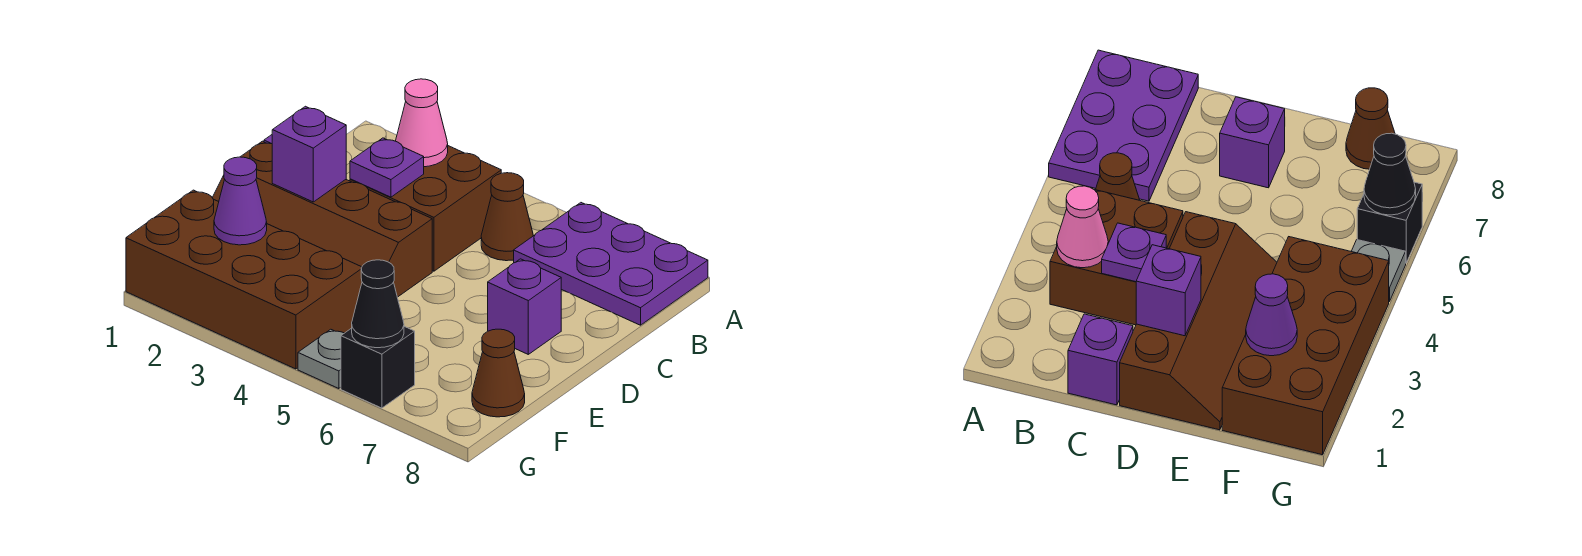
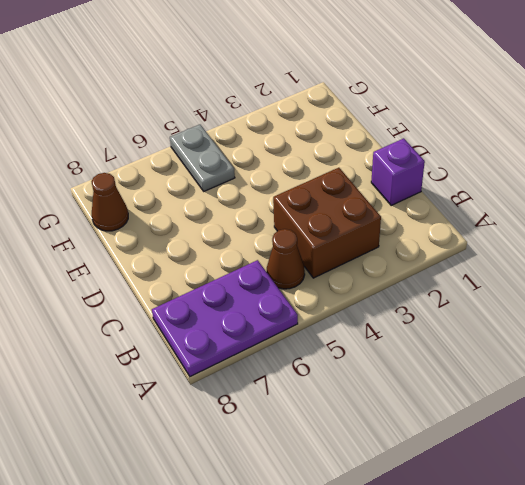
grey plate F5:G5 level 1 -> grey plate G5 level 1
none -> brown slope D1:E4 level 1 top D
none -> purple brick D7 level 1
none -> brown brick F1:G4 level 1

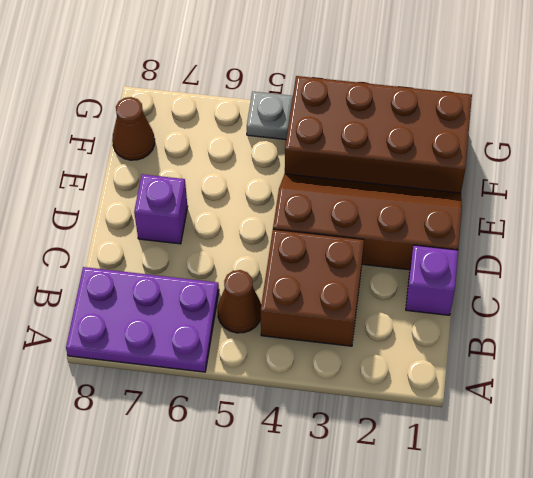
none -> black brick G6 level 1
none -> pink cone B3 level 2
none -> purple plate C3 level 2

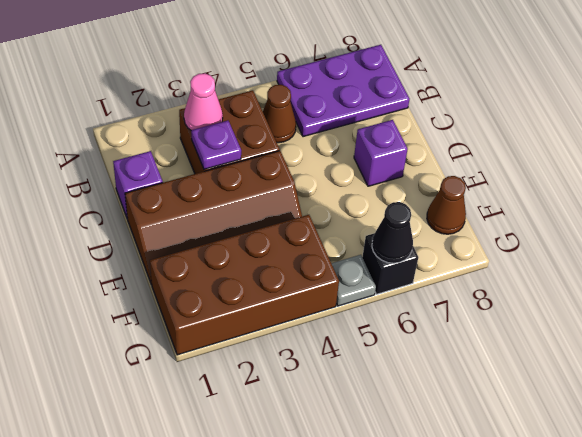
none -> purple brick D2 level 2
none -> purple cone F2 level 2

